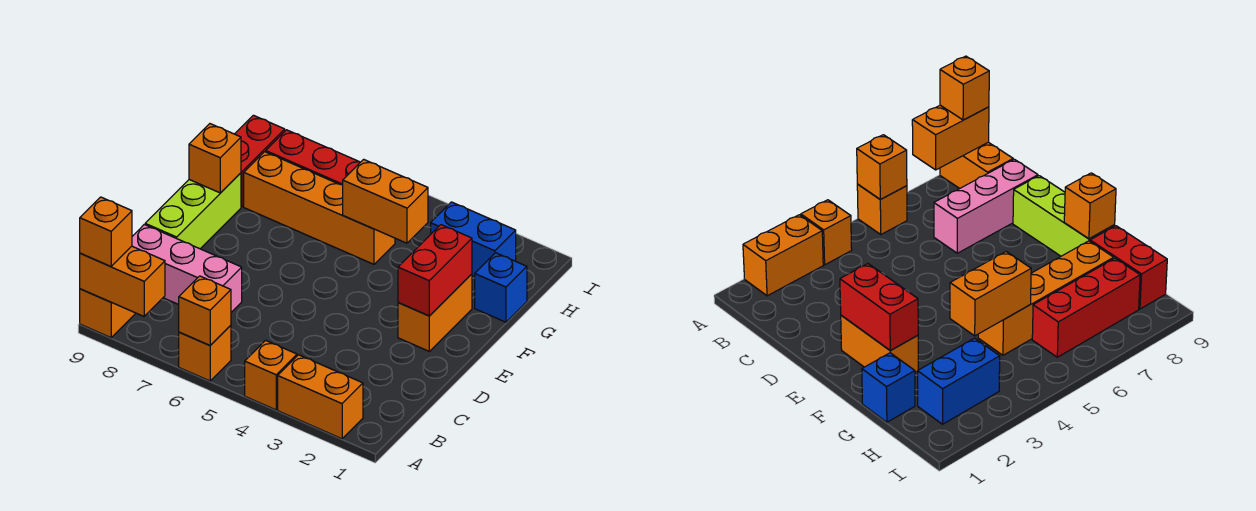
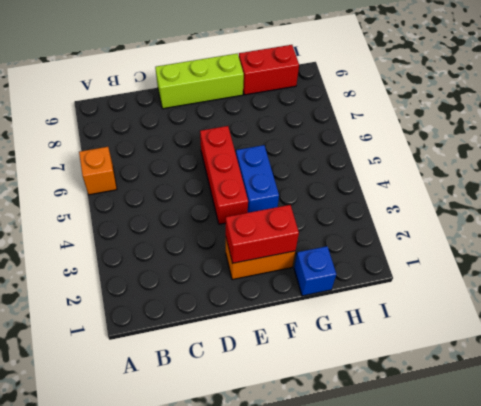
red brick E4:E6 level 1 -> red brick H6:H8 level 1
blue brick F4:F5 level 1 -> blue brick H2:H3 level 1
none -> orange brick A2:A3 level 1
none -> orange brick A4 level 1
none -> orange brick A9:B9 level 1

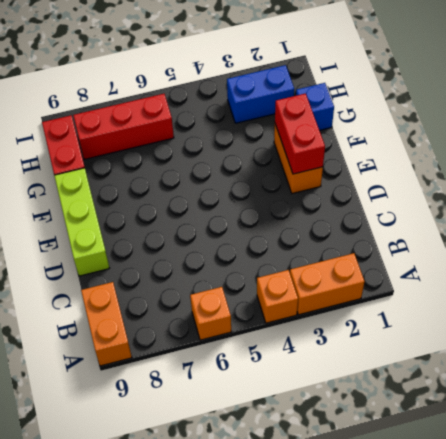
none -> pink brick C7:C9 level 1
none -> orange brick G5:G8 level 1
none -> orange brick A6 level 2

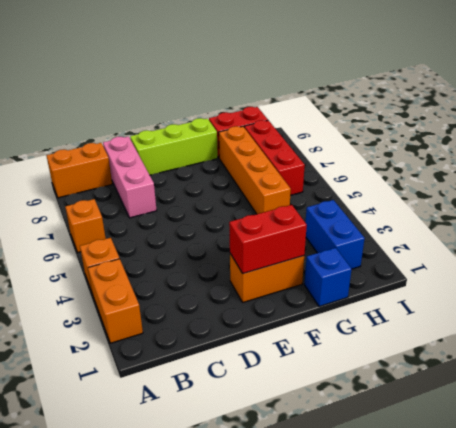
none -> orange brick A6 level 2
none -> orange brick A8:A9 level 2
none -> orange brick F9 level 2

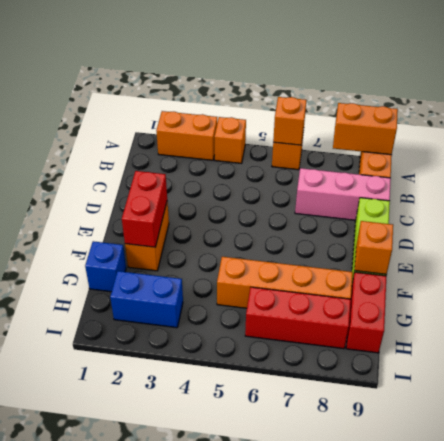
none -> orange brick G4:G5 level 2
none -> orange brick A9 level 3

